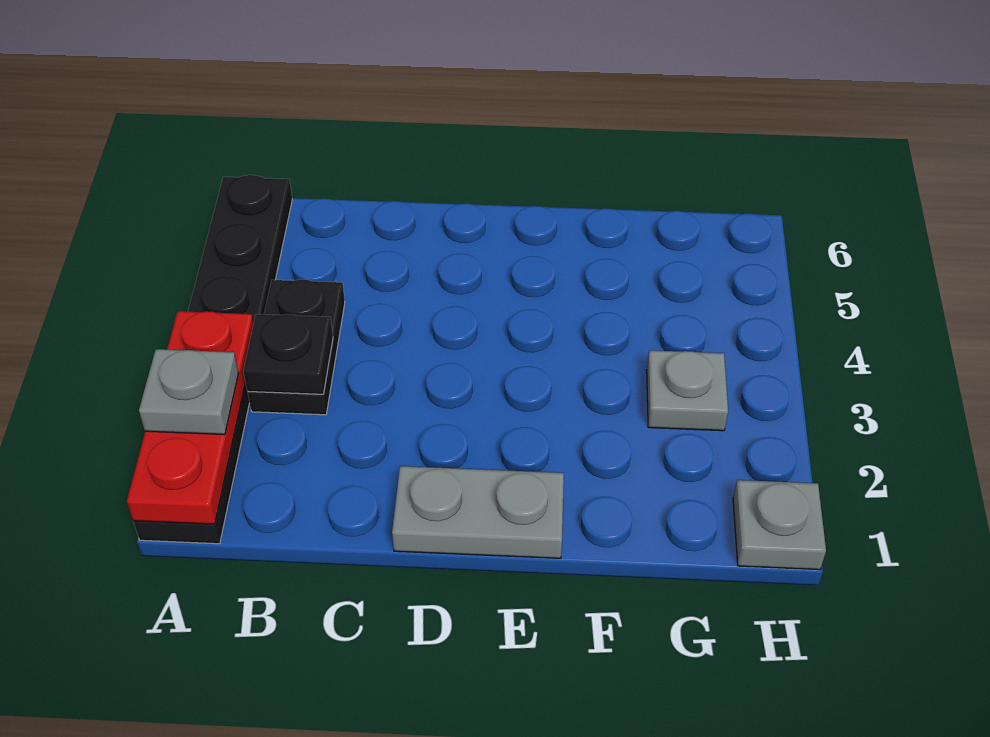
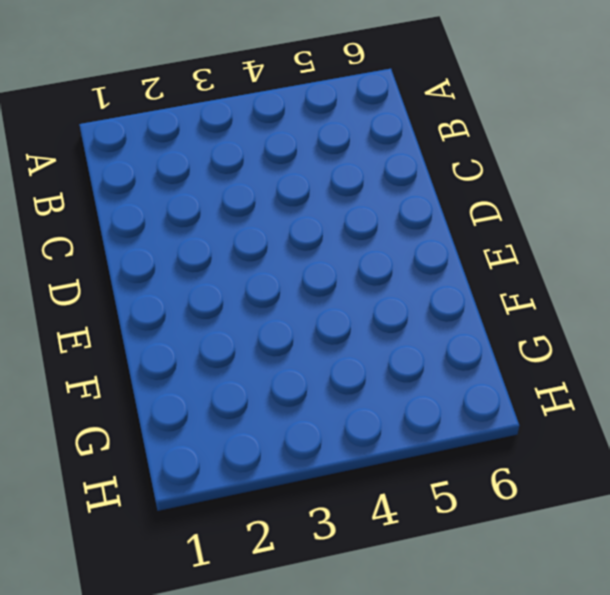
none -> black plate A1:A6 level 1
none -> black plate B3:B4 level 1

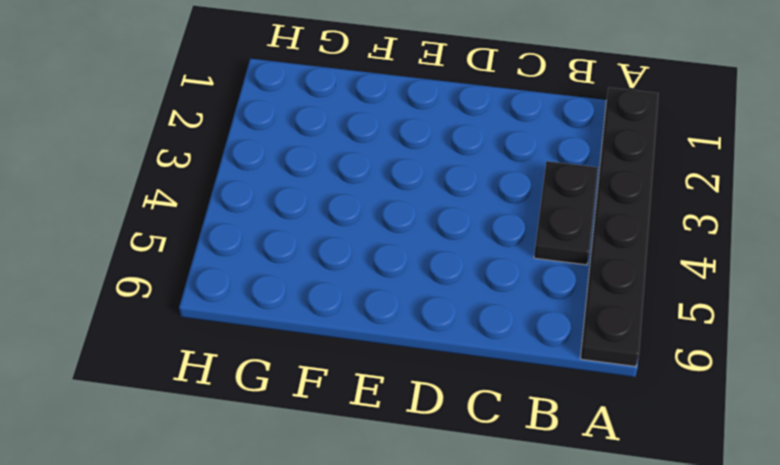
none -> grey plate D1:E1 level 1
none -> grey plate G3 level 1

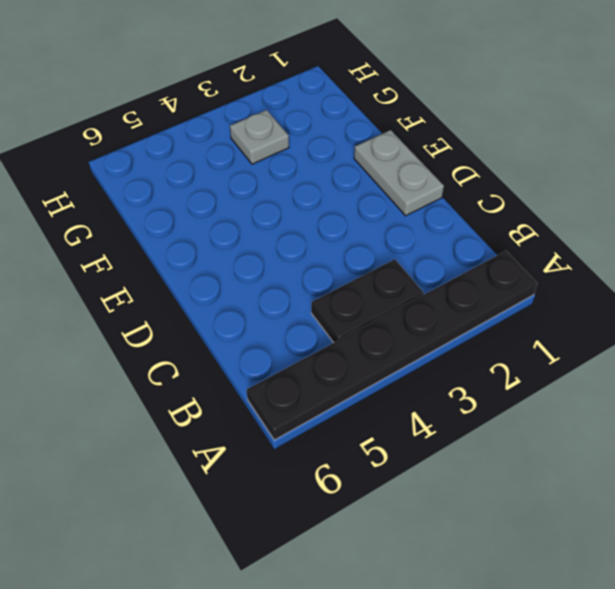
none -> grey plate H1 level 1
none -> red plate A1:A3 level 2

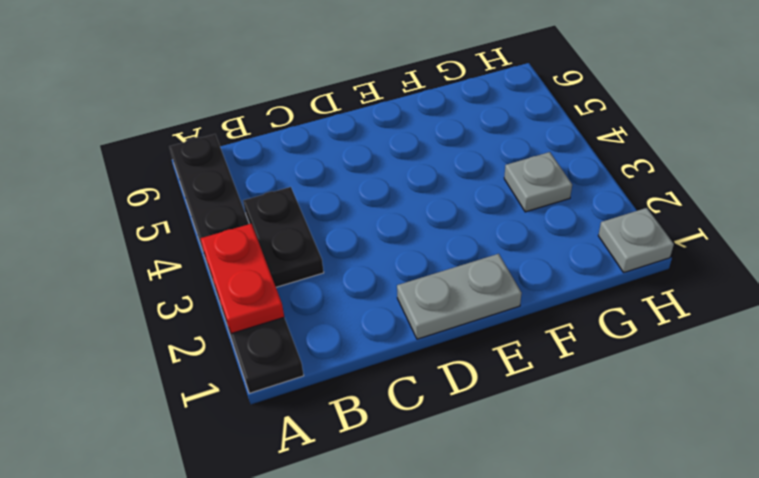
red plate A2:A3 level 2 -> red plate A1:A3 level 2
none -> black plate B3 level 2
none -> grey plate A2 level 3

